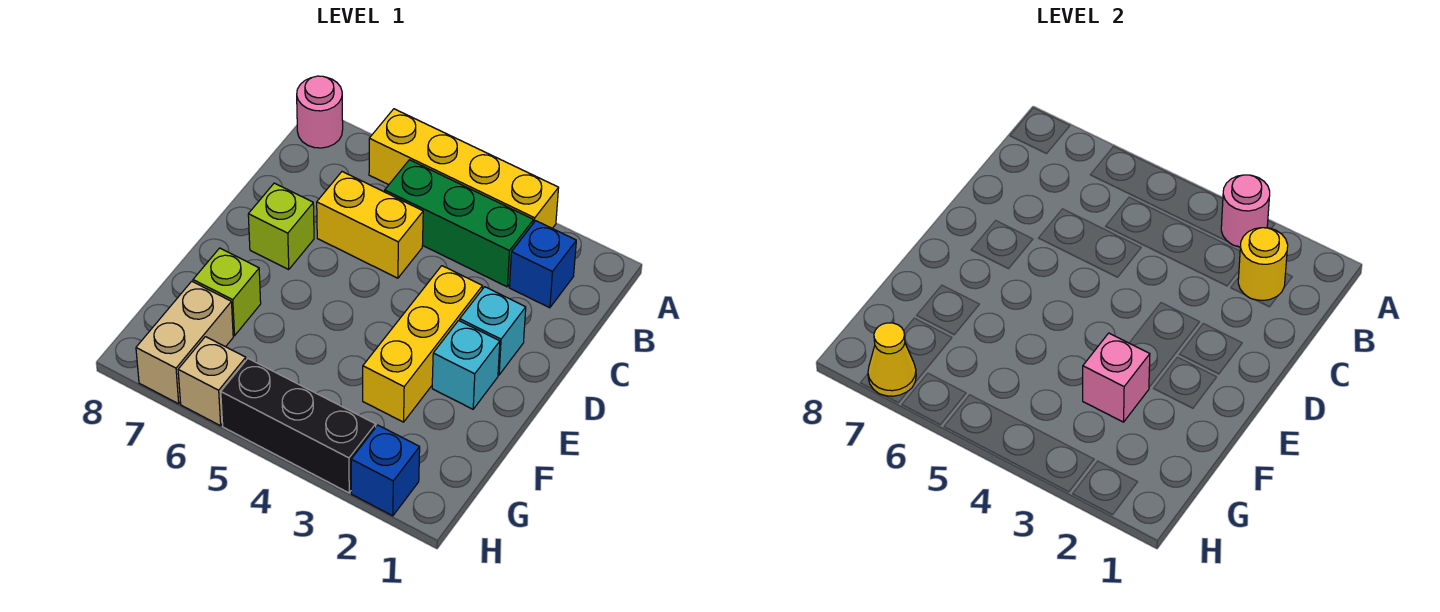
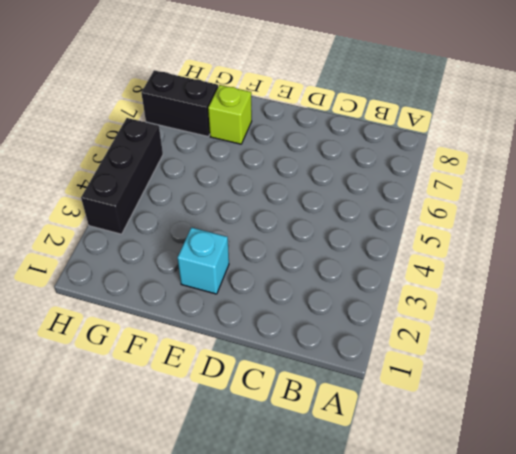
black brick G7:H7 level 1 -> tan brick G7:H7 level 1
none -> yellow brick A3:A6 level 1
none -> pink round brick A8 level 1
none -> blue brick B2 level 1

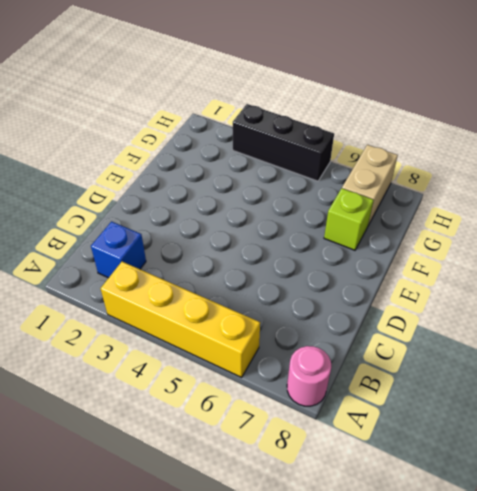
none -> green brick B3:B5 level 1
none -> yellow brick C5:C6 level 1
none -> cyan brick D2 level 1

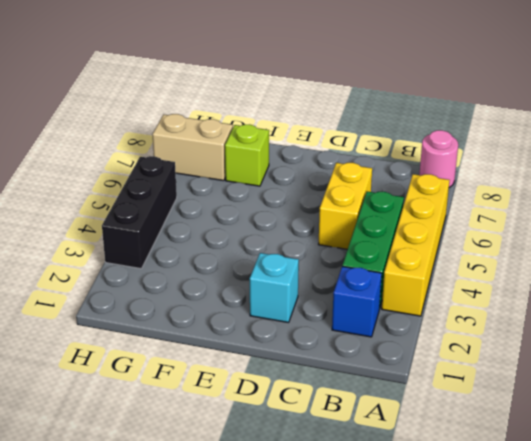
none -> yellow brick D3:F3 level 1
none -> lime brick D7 level 1
none -> cyan brick E2 level 1

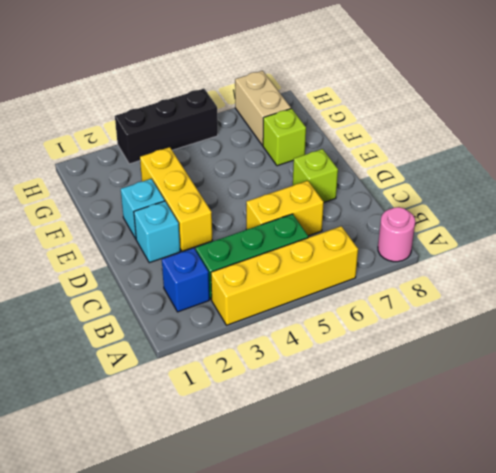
none -> blue brick H2 level 1
none -> tan brick H6 level 1
none -> pink round brick A3 level 2

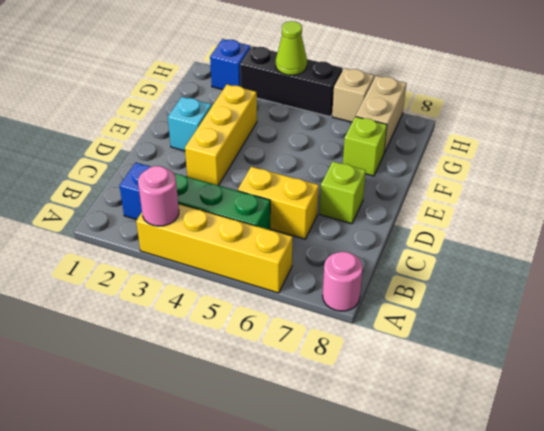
lime cone H4 level 2 -> none
none -> cyan brick D2 level 1
none -> yellow round brick B2 level 2
none -> pink brick F3 level 2

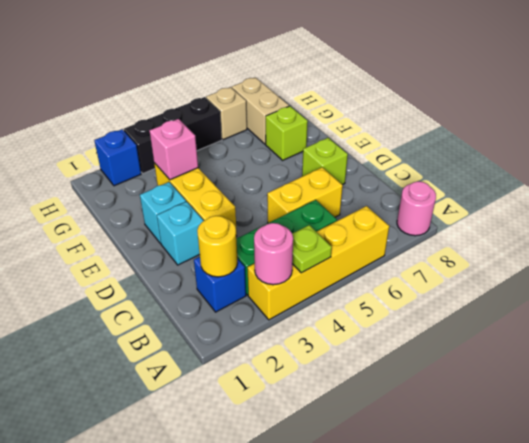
lime plate A4 level 2 -> none
none -> yellow cone H7 level 2

